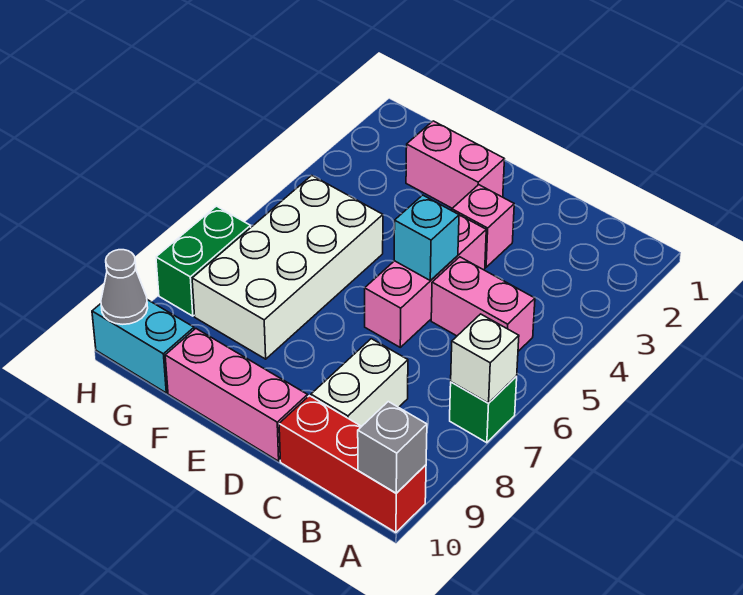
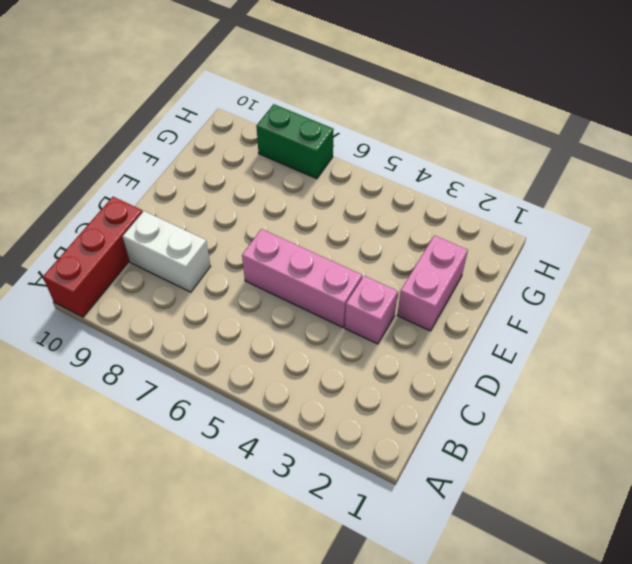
none -> green brick A7 level 1
none -> pink brick B5:C5 level 1
none -> pink brick D10:F10 level 1

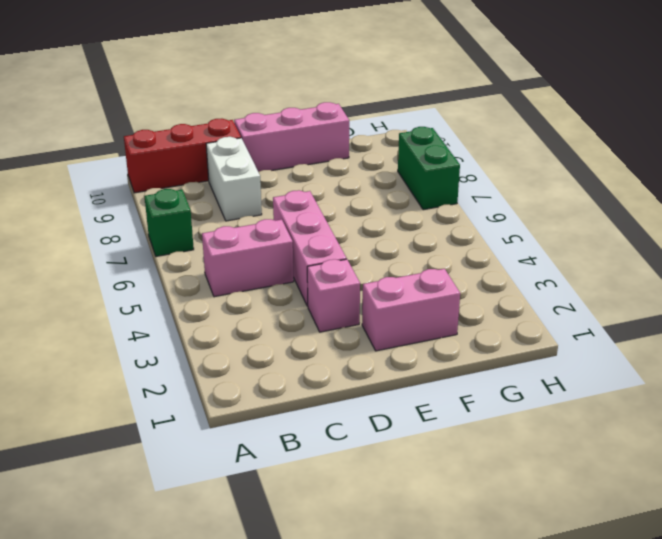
none -> white brick F5:G8 level 1
none -> cyan brick G10:H10 level 1
none -> white brick A7 level 2

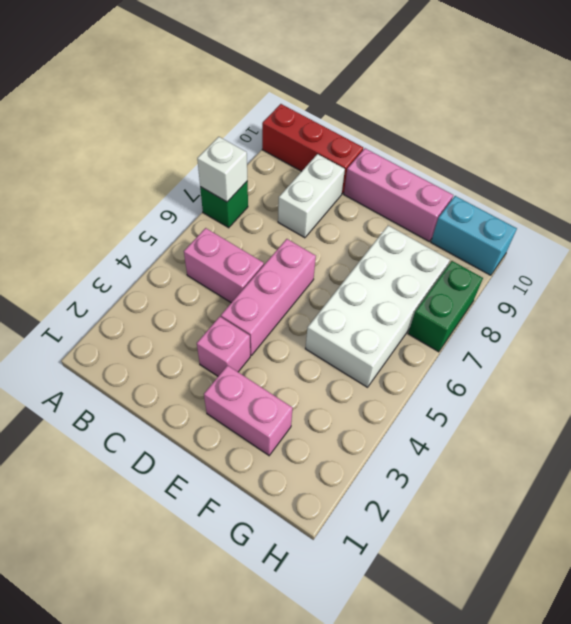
none -> grey brick A10 level 2
none -> cyan brick D5 level 2
none -> grey cone H10 level 2

